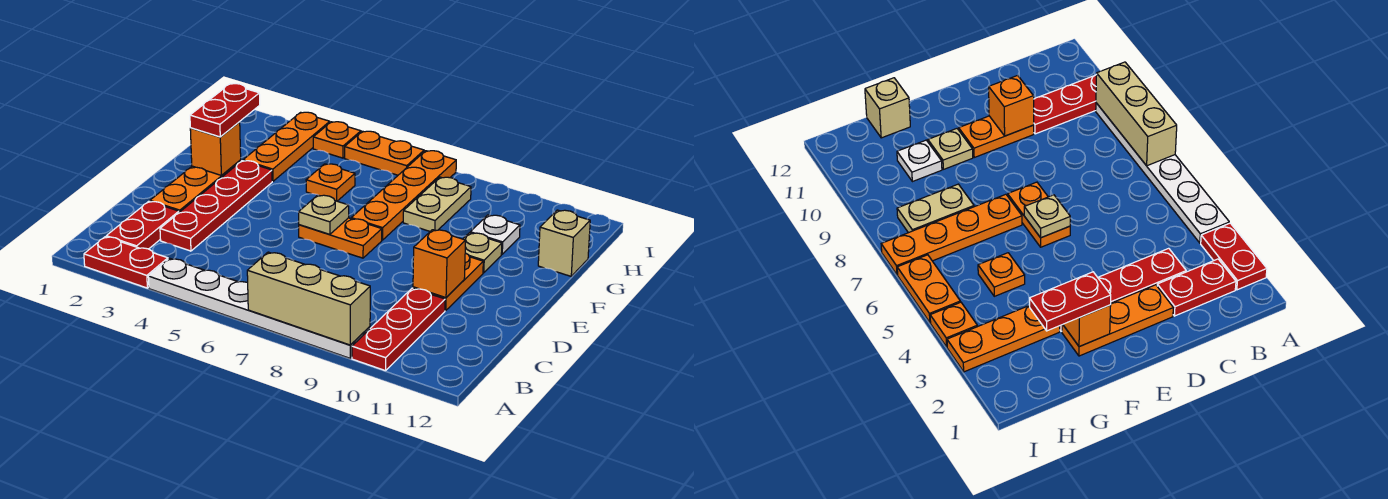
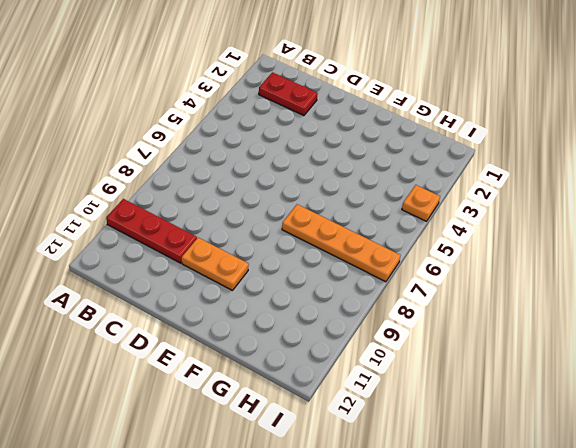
none -> red plate A2:A3 level 1
none -> white plate A4:A9 level 1
none -> red plate C3:F3 level 1

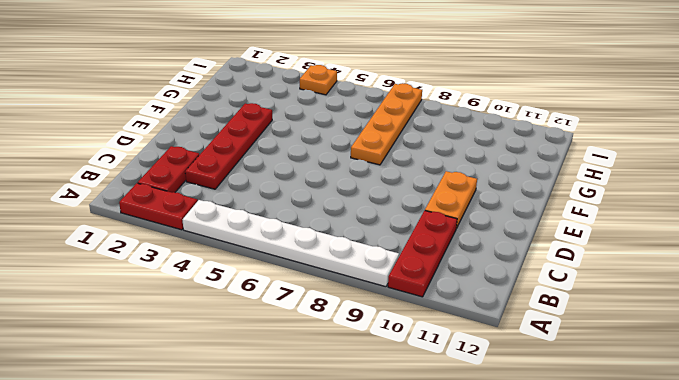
none -> orange plate D2:F2 level 1
none -> orange plate E6:E7 level 1
none -> tan plate F10 level 1

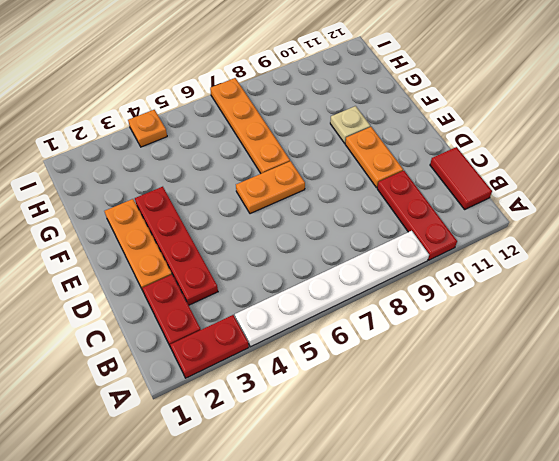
red tile B12:C12 level 1 -> none
none -> orange plate G3:I3 level 1
none -> orange plate G5 level 1
none -> tan plate G8:H8 level 1

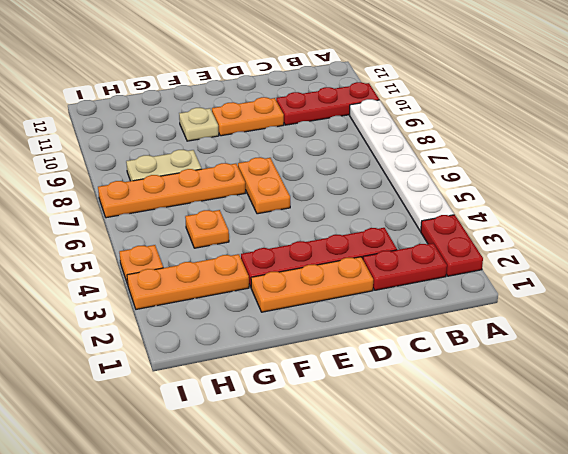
none -> white plate G10 level 1
none -> tan brick G12 level 1
none -> orange plate I5:I6 level 1

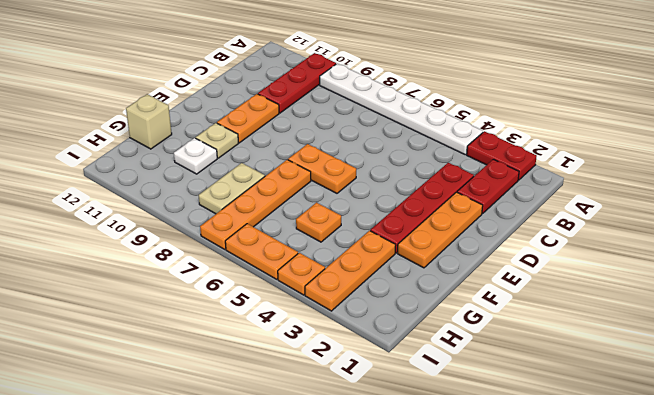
none -> tan brick A7:A9 level 2
none -> orange brick D10 level 2
none -> tan plate E6 level 2

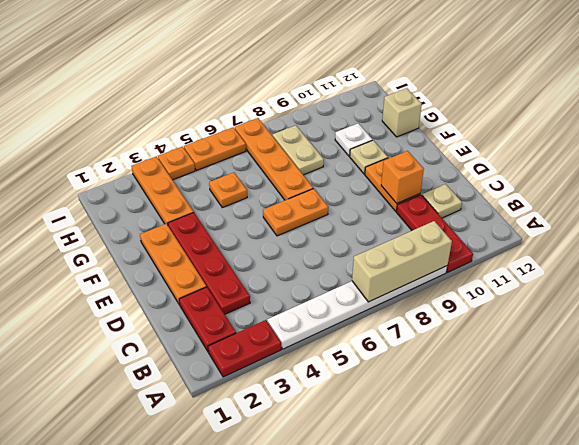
tan plate C11 level 1 -> tan plate E6 level 2
none -> orange brick F2 level 2
none -> red plate F2:G2 level 3

